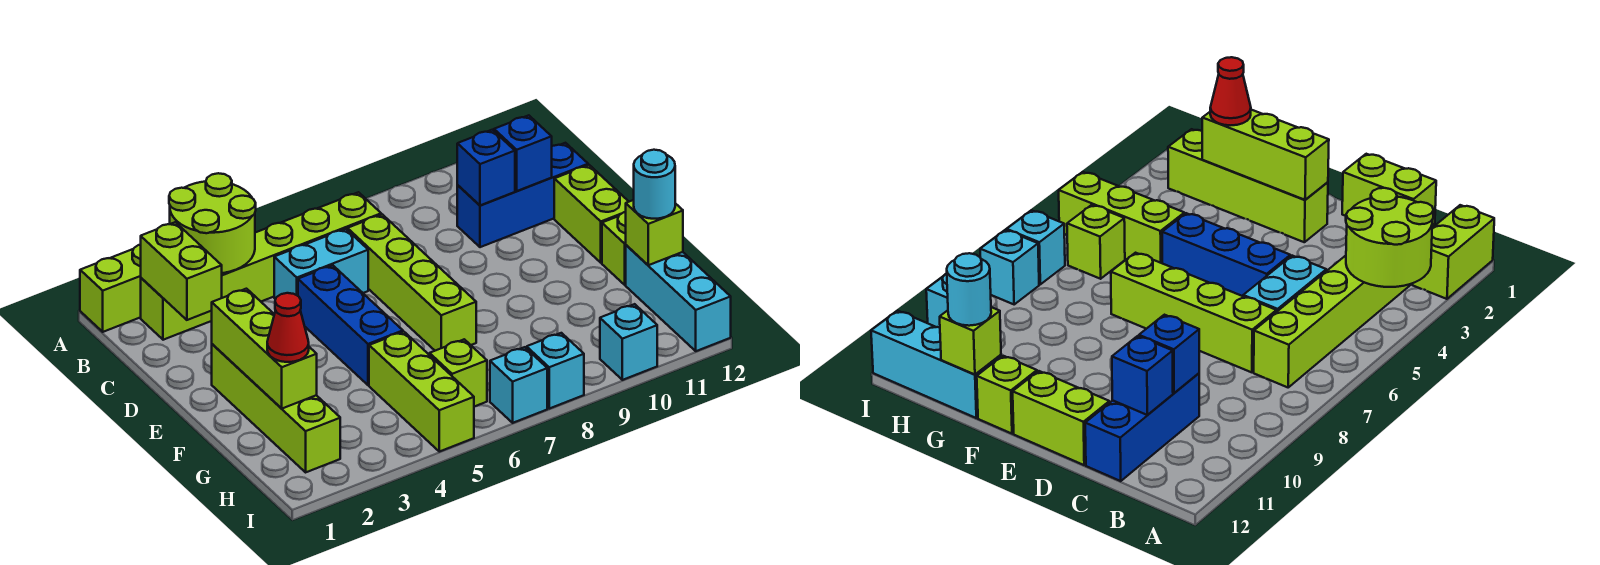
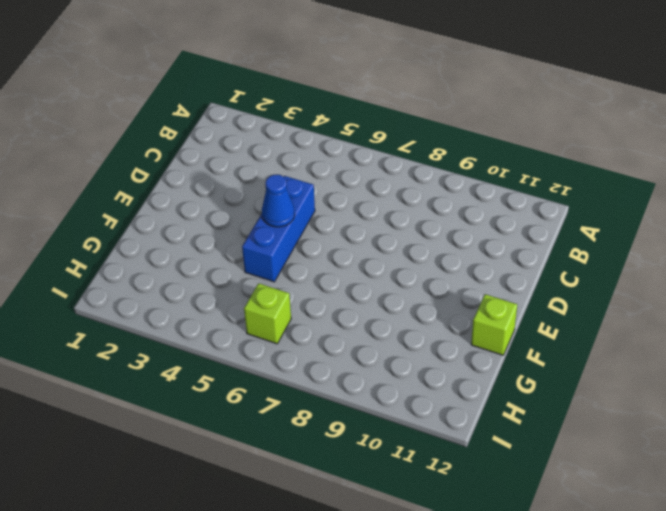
blue cone E5 level 2 -> none
none -> lime brick A1:A2 level 1
none -> lime brick B2:B7 level 1
none -> cyan brick C5:C6 level 1

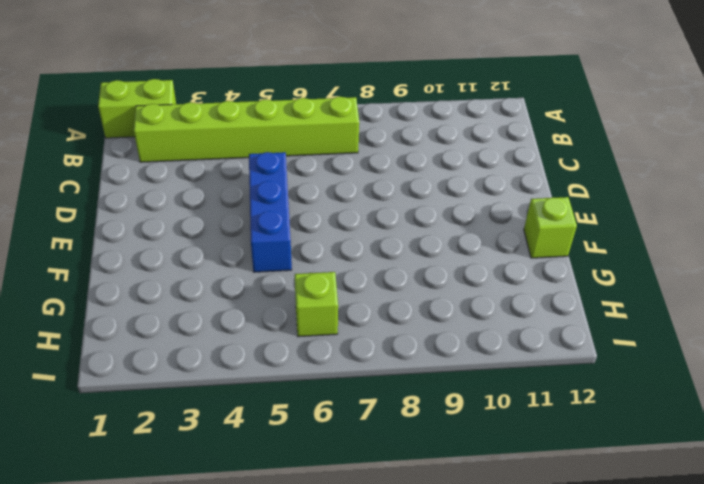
none -> cyan brick C5:C6 level 1
none -> lime brick C7:F7 level 1
none -> blue brick C10:C12 level 1

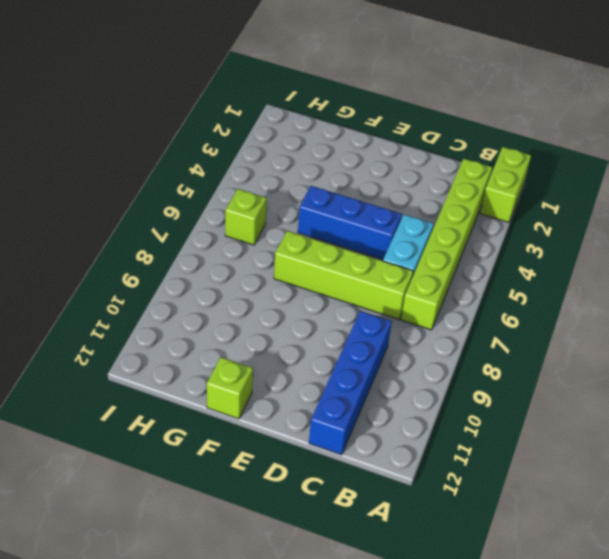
blue brick C9:C12 level 1 -> blue brick C10:C12 level 1
none -> lime brick D12:E12 level 1
none -> lime brick E2:H2 level 1
none -> lime brick G5:I5 level 1

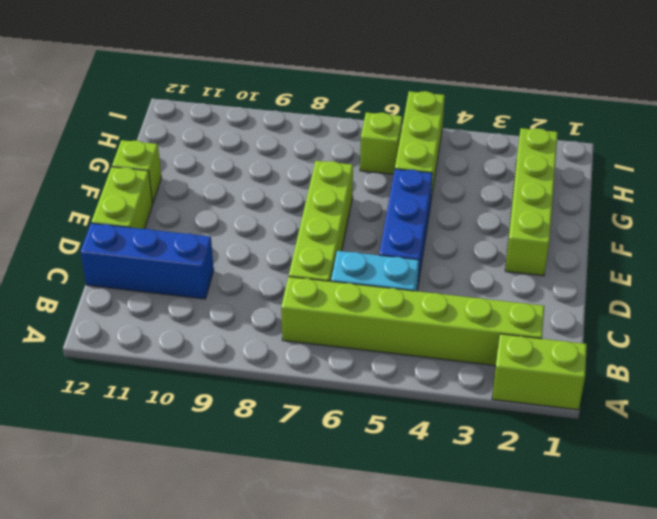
none -> cyan brick G12:I12 level 1
none -> cyan brick I7 level 1
none -> cyan brick I8 level 1

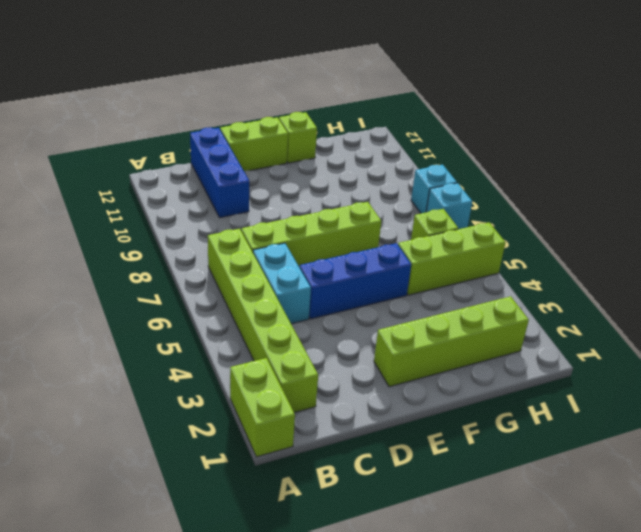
none -> cyan brick G12:I12 level 1
none -> cyan brick I10 level 1
none -> lime round brick A3:B4 level 2

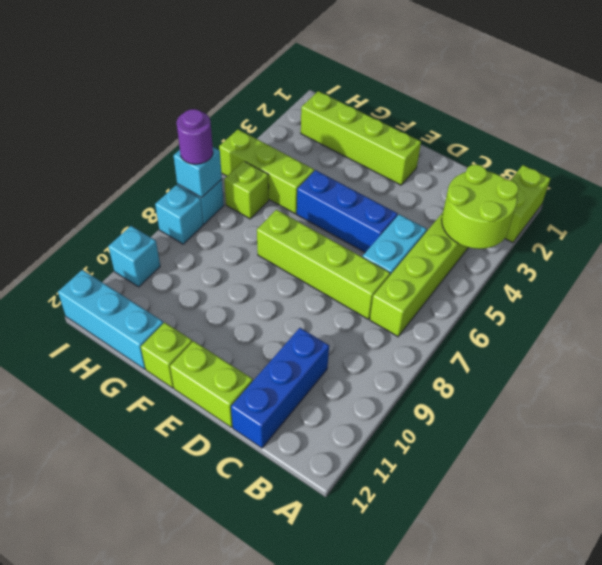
cyan brick I7 level 2 -> none
purple round brick I7 level 3 -> none
none -> lime brick B2:C2 level 2
none -> blue brick C10 level 2
none -> blue brick C11 level 2

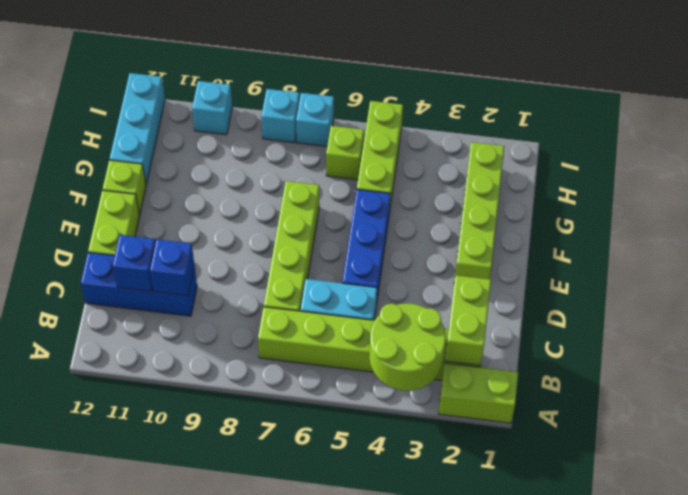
none -> lime brick E2:G2 level 2
none -> lime brick G12 level 2
none -> red cone G2 level 3

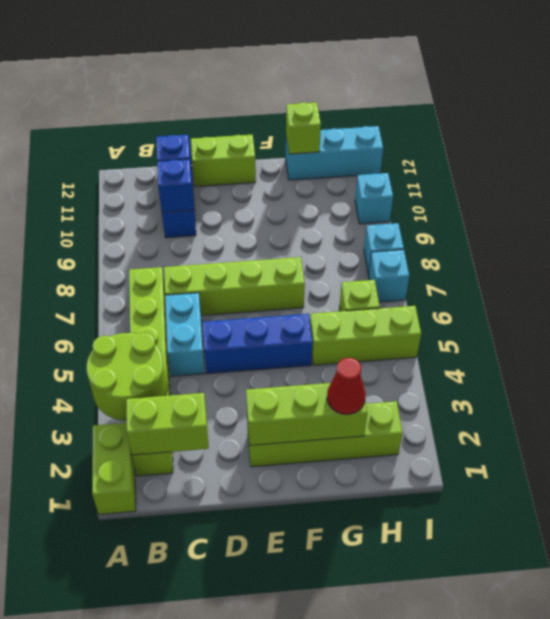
none -> lime brick F12 level 1
none -> cyan round brick G12 level 3

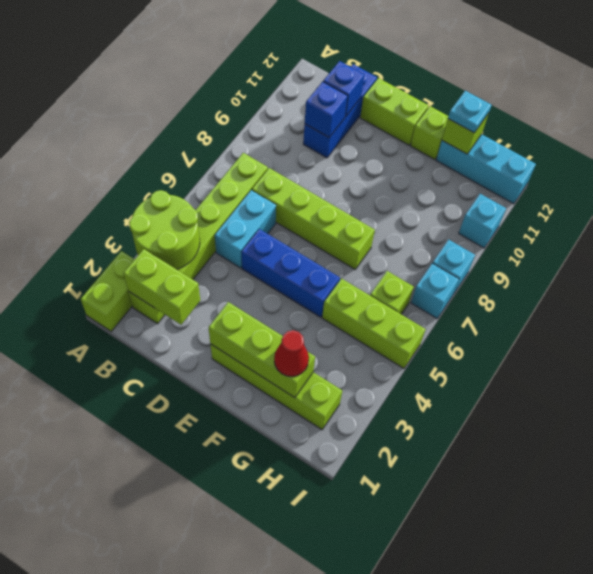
cyan plate G12 level 3 -> cyan round brick G12 level 3

